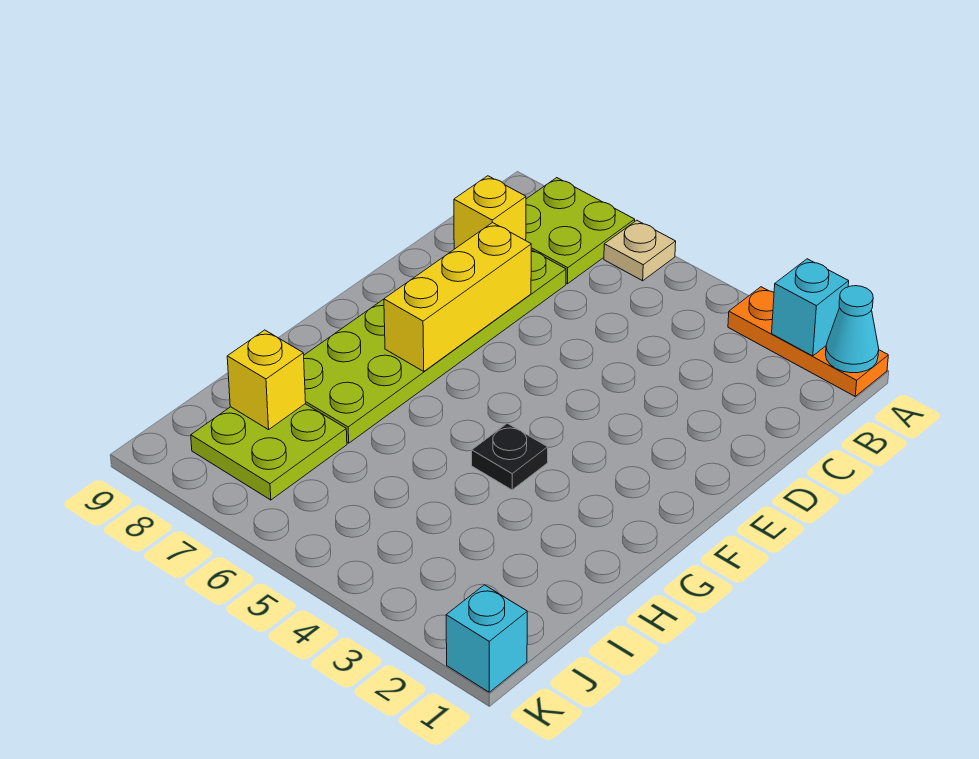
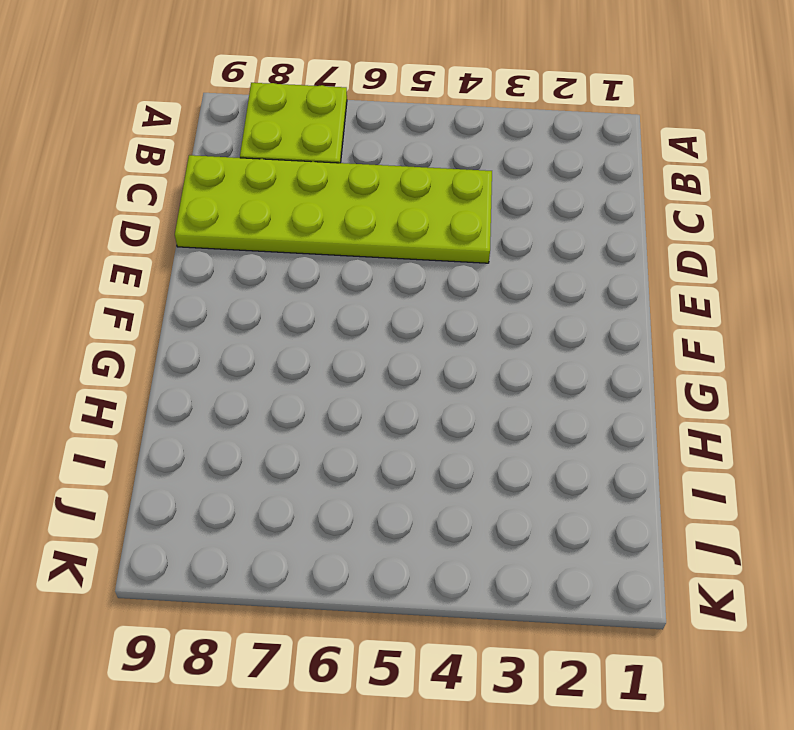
lime plate C4:D9 level 1 -> lime plate C7:H8 level 1
none -> orange plate A1:A3 level 1
none -> tan plate A6 level 1
none -> black plate G4 level 1

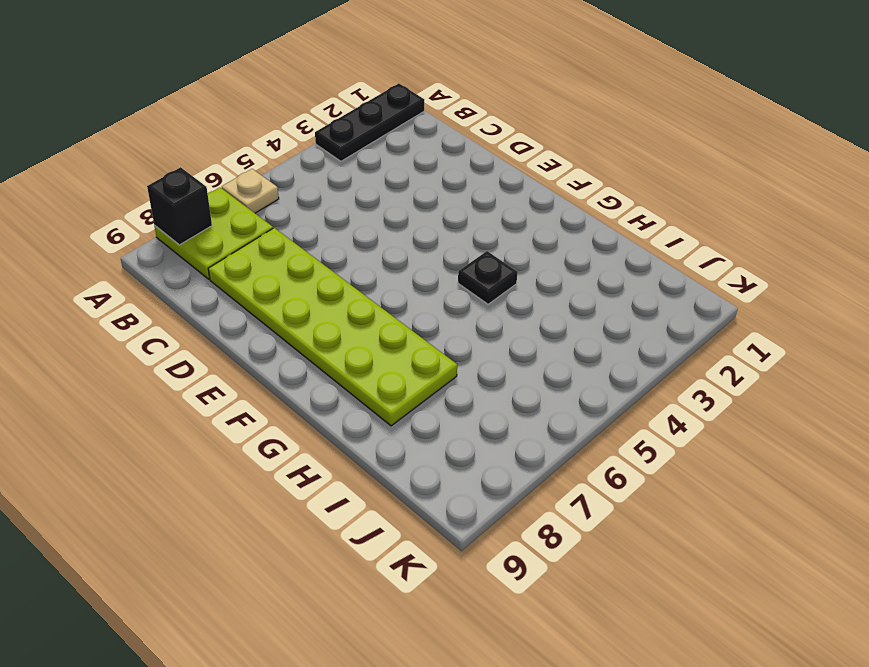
black plate A1:A3 level 1 -> orange plate A1:A3 level 1
black brick A8 level 2 -> none
none -> lime plate I7:J8 level 1
none -> cyan brick K1 level 1
none -> cyan cone A1 level 2

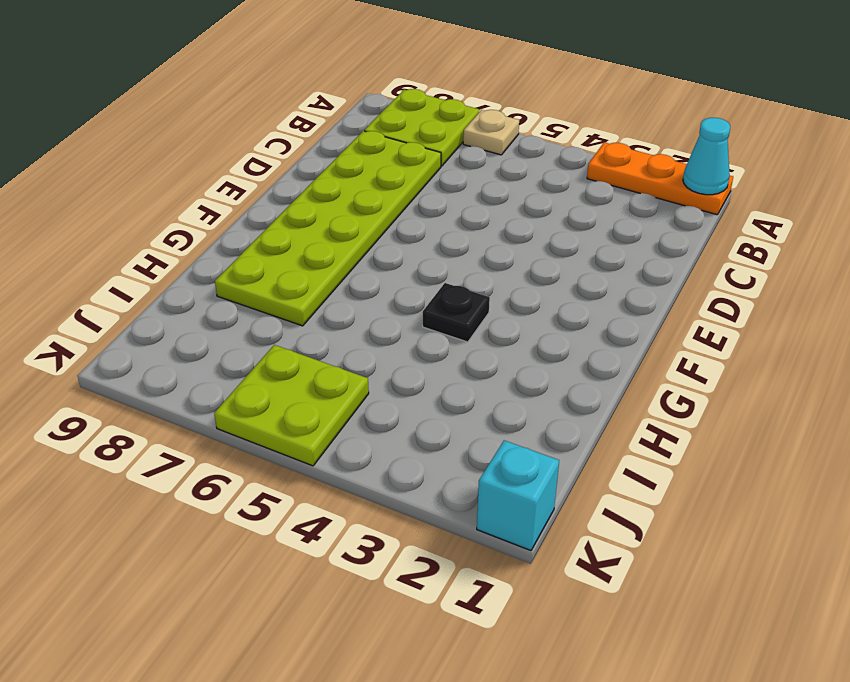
lime plate J5:K6 level 1 -> lime plate I7:J8 level 1
none -> cyan brick A2 level 2
none -> yellow brick C8 level 2
none -> yellow brick D7:F7 level 2

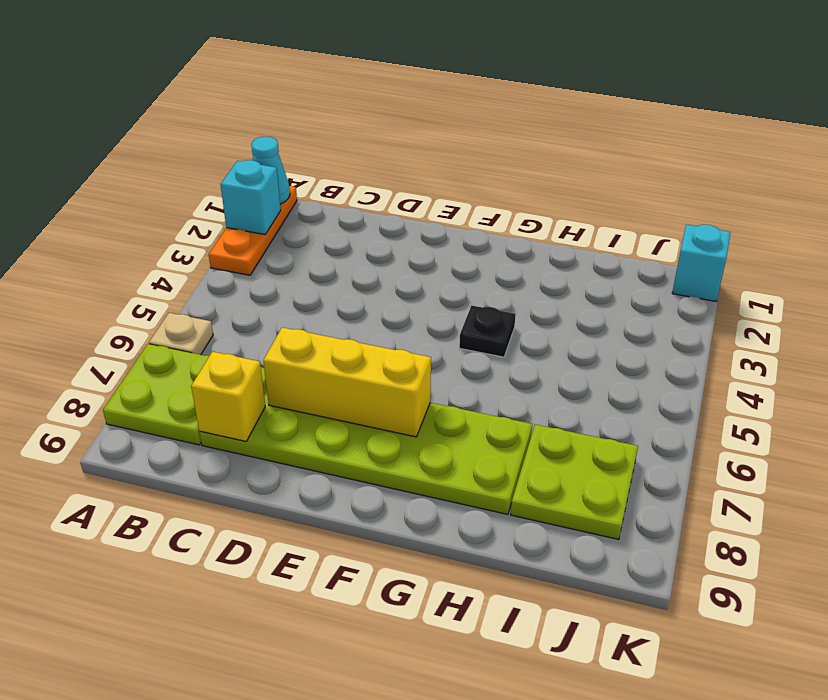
none -> yellow brick I8 level 2

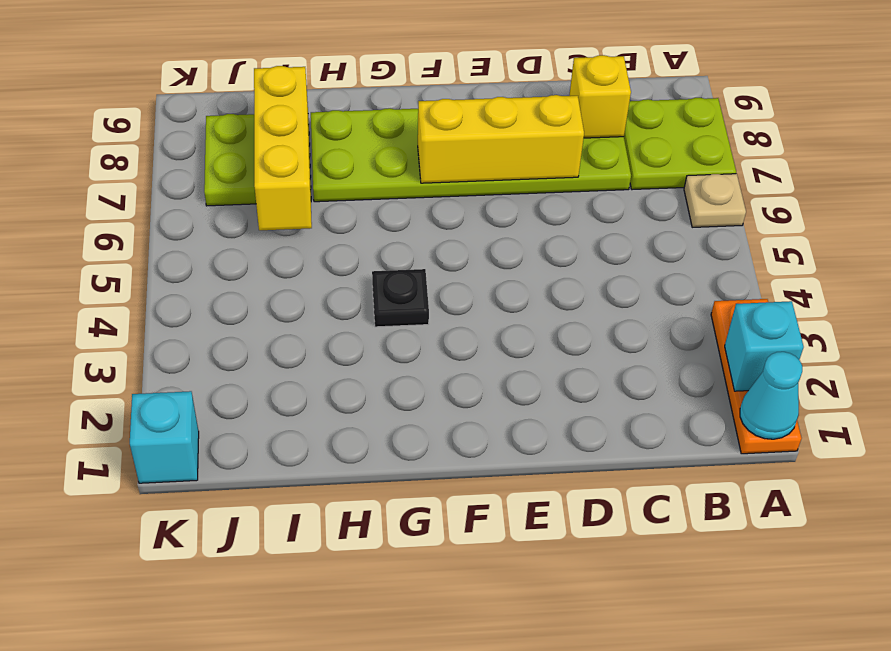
yellow brick I6:I8 level 2 -> yellow brick I8 level 2

